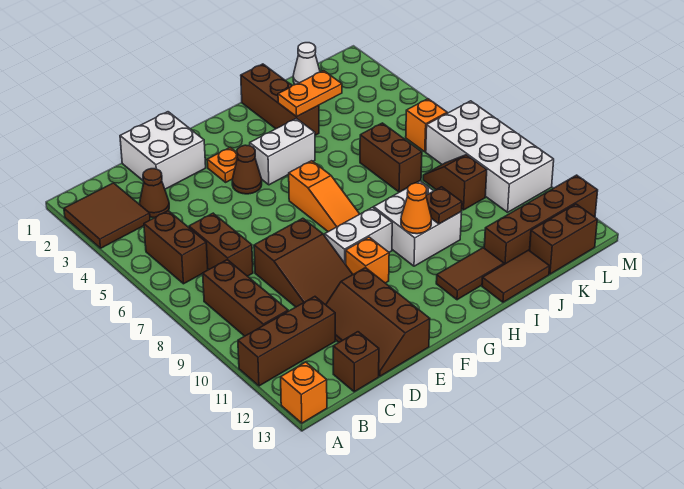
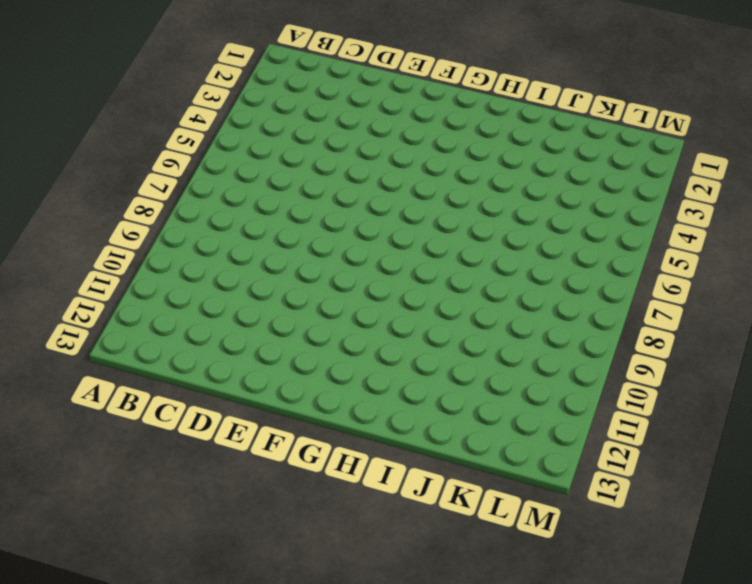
none -> brown tile A2:B3 level 1
none -> brown brick A11:C11 level 1
none -> orange brick A13 level 1
none -> brown brick B5:B6 level 1

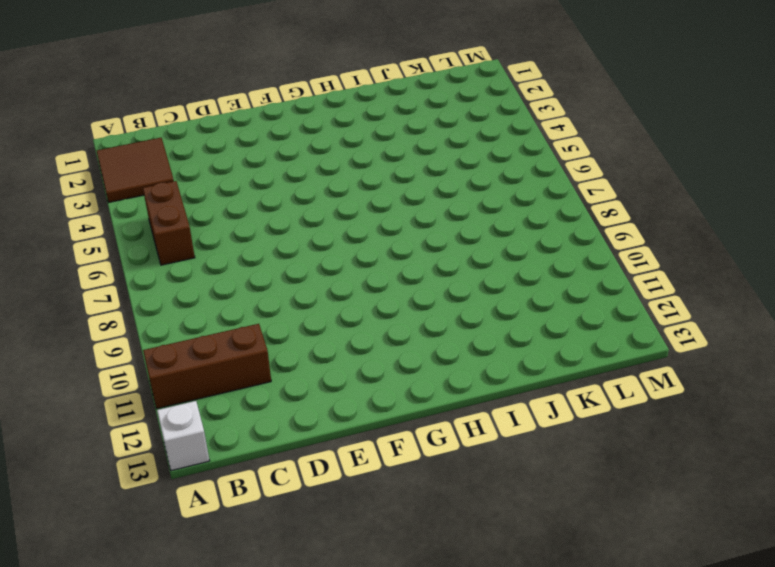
white brick A13 level 1 -> orange brick A13 level 1
none -> brown brick B8:B10 level 1
none -> brown cone C3 level 1
none -> brown brick C6:C7 level 1
none -> brown brick C13 level 1

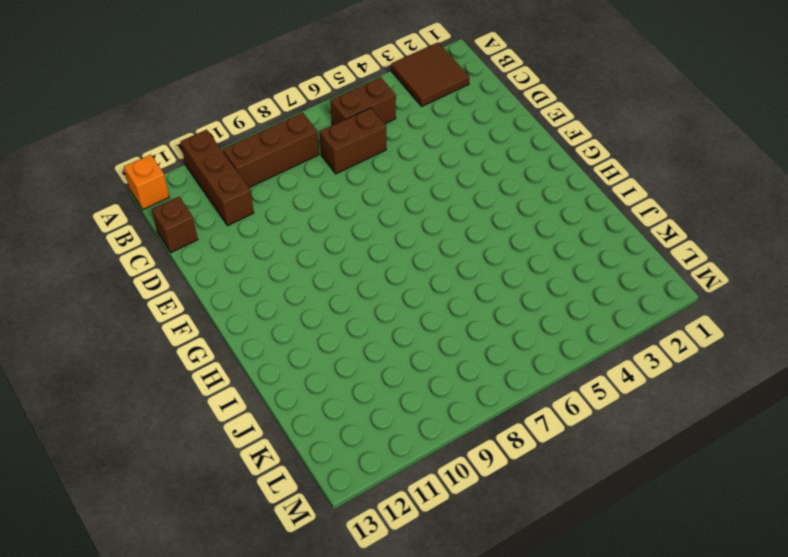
none -> brown cone C3 level 1
none -> white brick D1:E2 level 1
none -> brown slope D8:E10 level 1 top 8
none -> brown slope D11:E13 level 1 top E

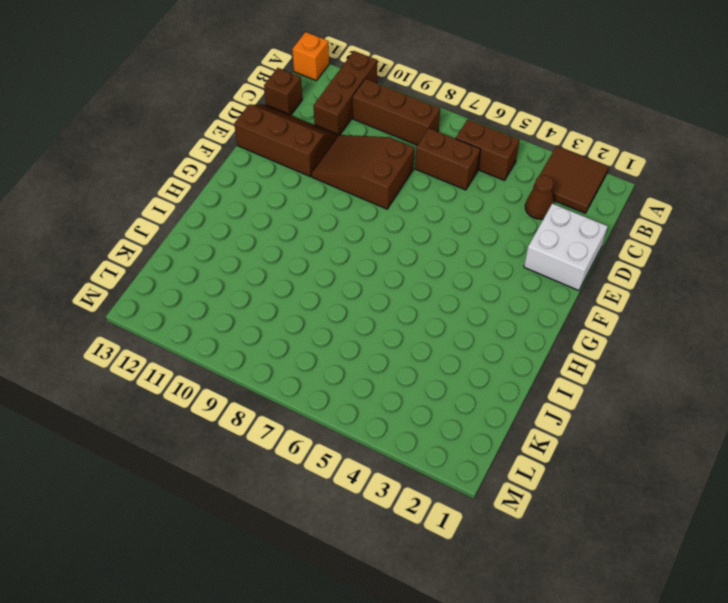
none -> orange plate F3 level 1
none -> brown cone F4 level 1
none -> white brick F9:G9 level 1
none -> orange brick F10 level 1

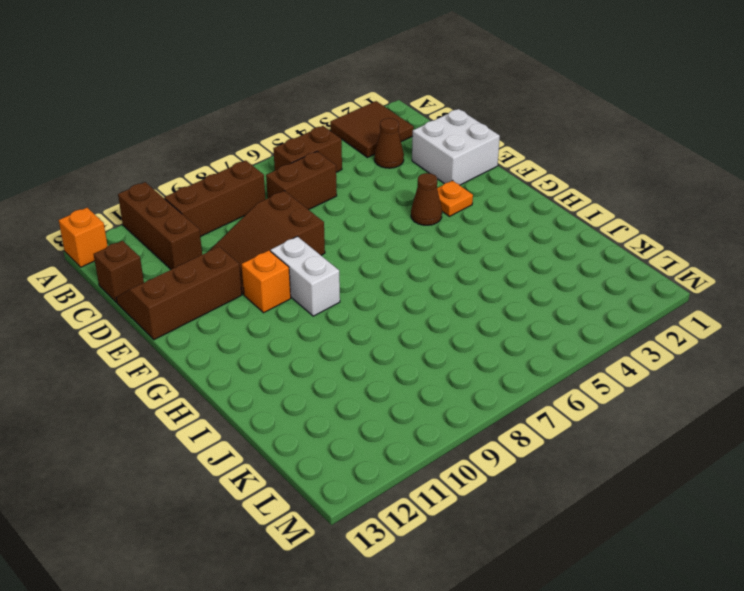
none -> white brick G4:H4 level 1
none -> orange slope G6:G8 level 1 top 6
none -> white brick H9:I10 level 1
none -> brown tile H12:I12 level 1

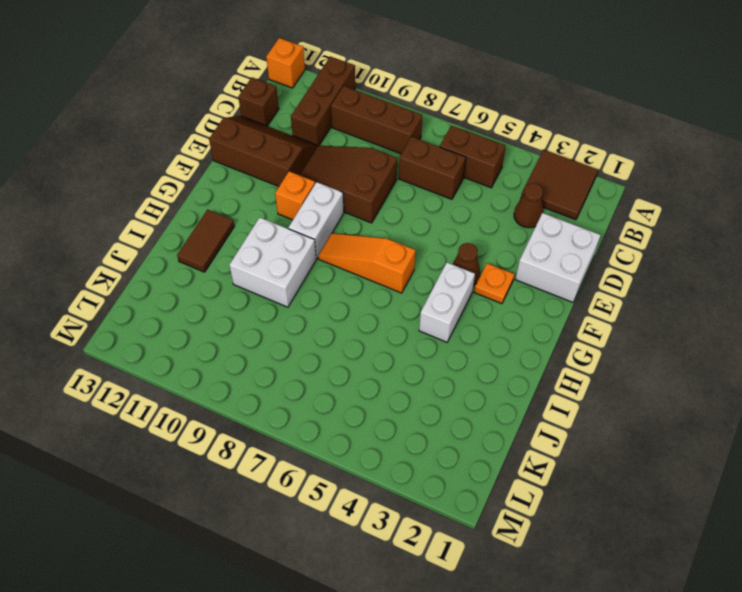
none -> brown brick I1:I3 level 1
none -> brown tile I13:J13 level 1
none -> brown brick J6:J7 level 1
none -> brown brick J12:M12 level 1

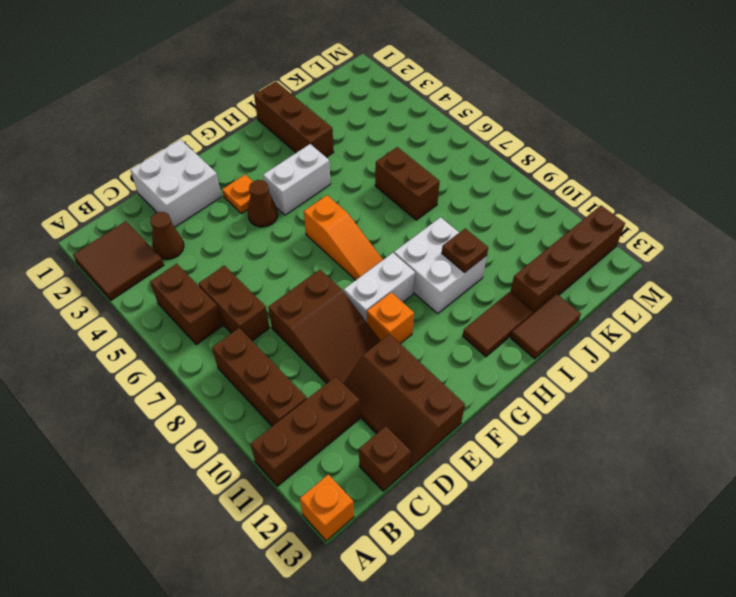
none -> white cone K1 level 1
none -> brown slope K8:K9 level 1 top 9
none -> brown brick K13:L13 level 1
none -> orange brick L6 level 1

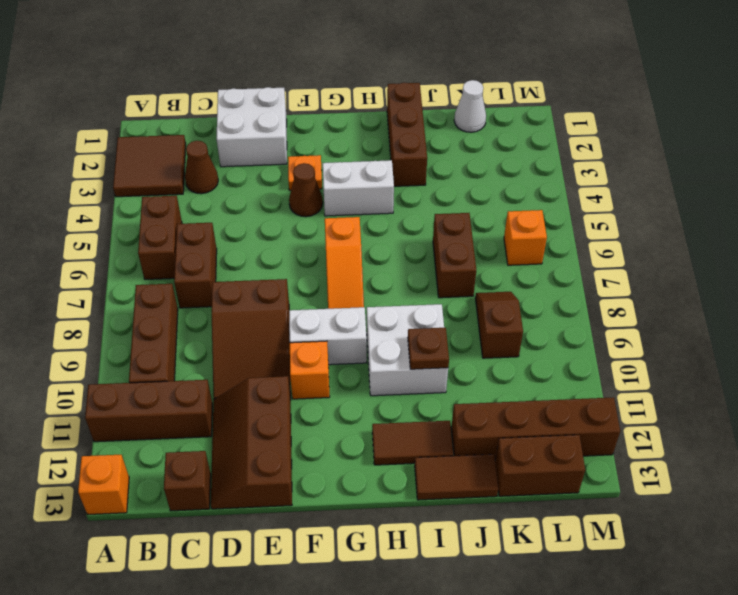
none -> white brick L7:M10 level 1
none -> orange cone H10 level 2
none -> orange plate I3:J3 level 2

